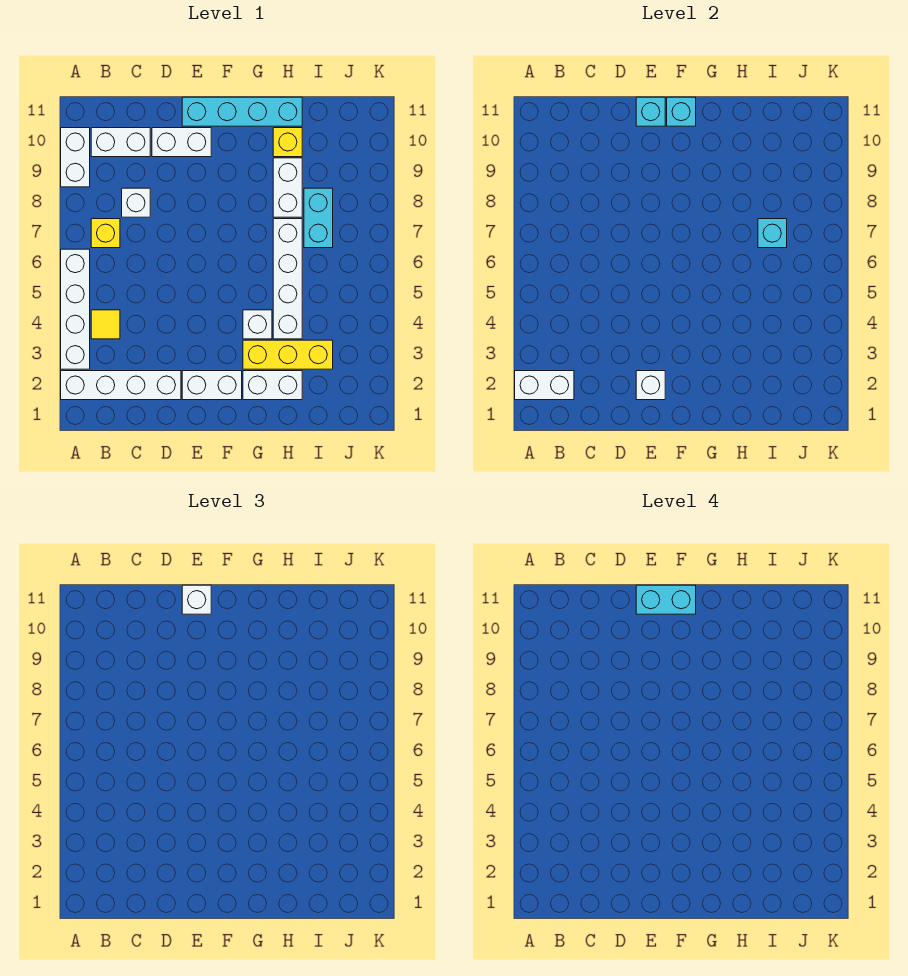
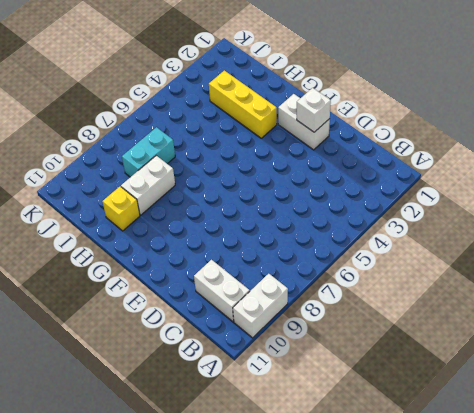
none -> white brick A2:D2 level 1
none -> white brick A3:A6 level 1
none -> yellow tile B4 level 1

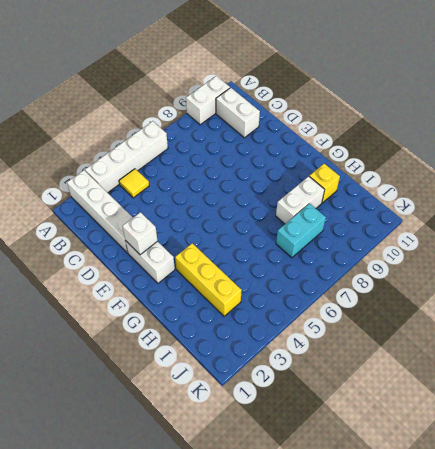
none -> yellow brick B7 level 1
none -> white brick C8 level 1
none -> white brick D10:E10 level 1

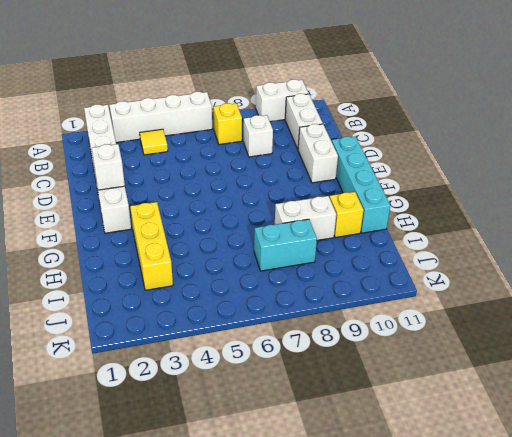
none -> white brick G2:H2 level 1
none -> white brick G4 level 1
none -> white brick H4:H7 level 1

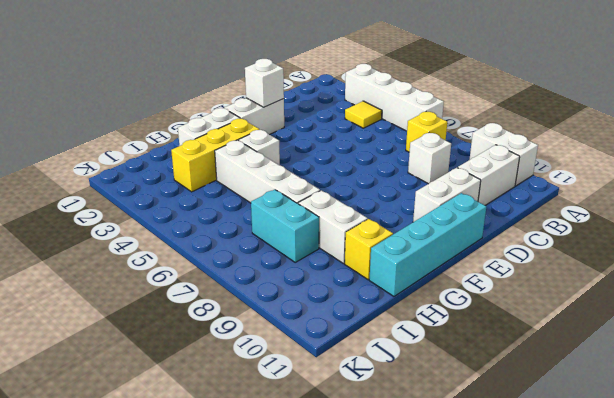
none -> white brick A2:D2 level 1
none -> white brick A2:B2 level 2
none -> cyan brick E11 level 2

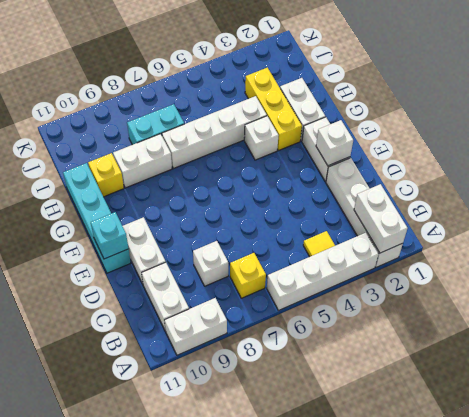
none -> cyan brick F11 level 2
none -> cyan brick I7 level 2
none -> white brick E11 level 3

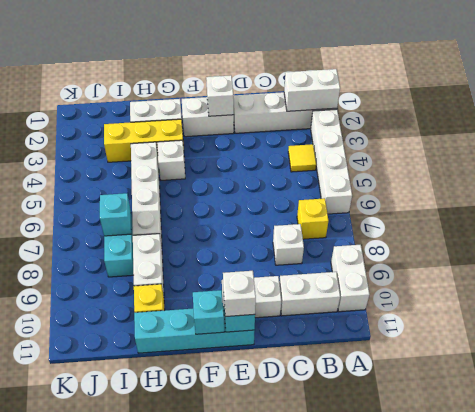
none -> cyan brick E11:F11 level 4

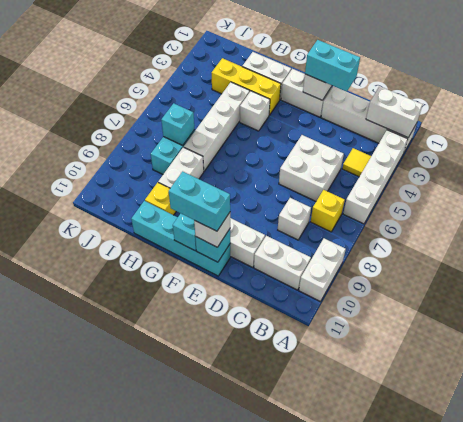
white brick C5:D6 level 1 -> none
cyan brick D2:E2 level 3 -> none

